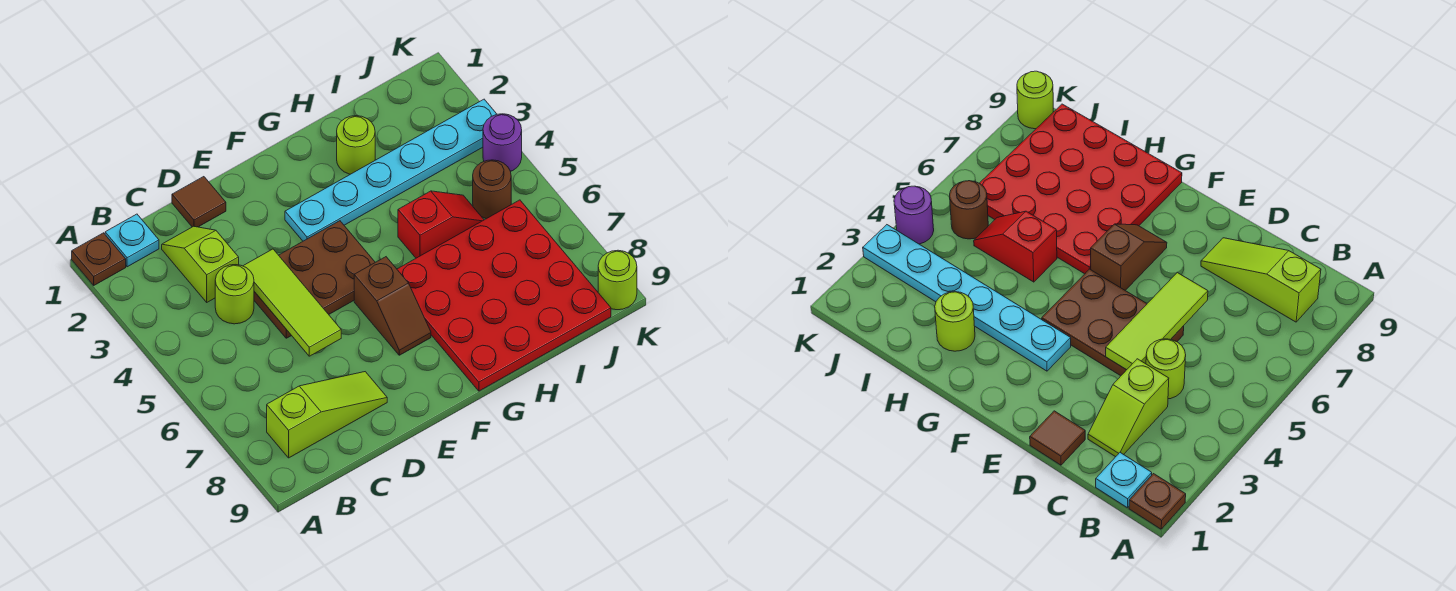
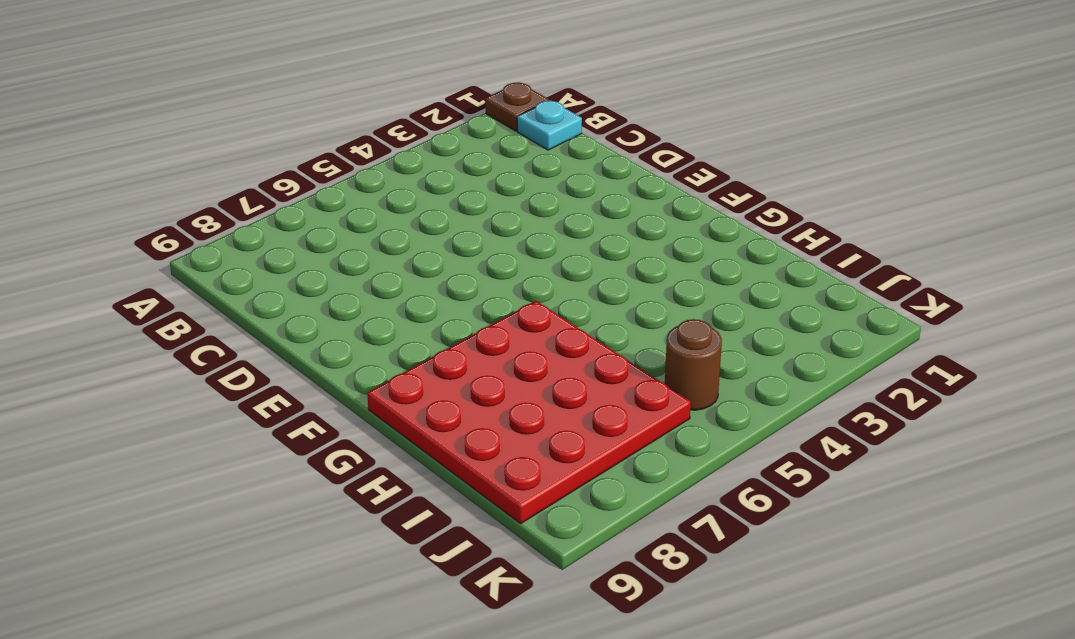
none -> lime slope B8:D8 level 1 top B
none -> lime slope C2:C3 level 1 top 3
none -> lime round brick C4 level 1

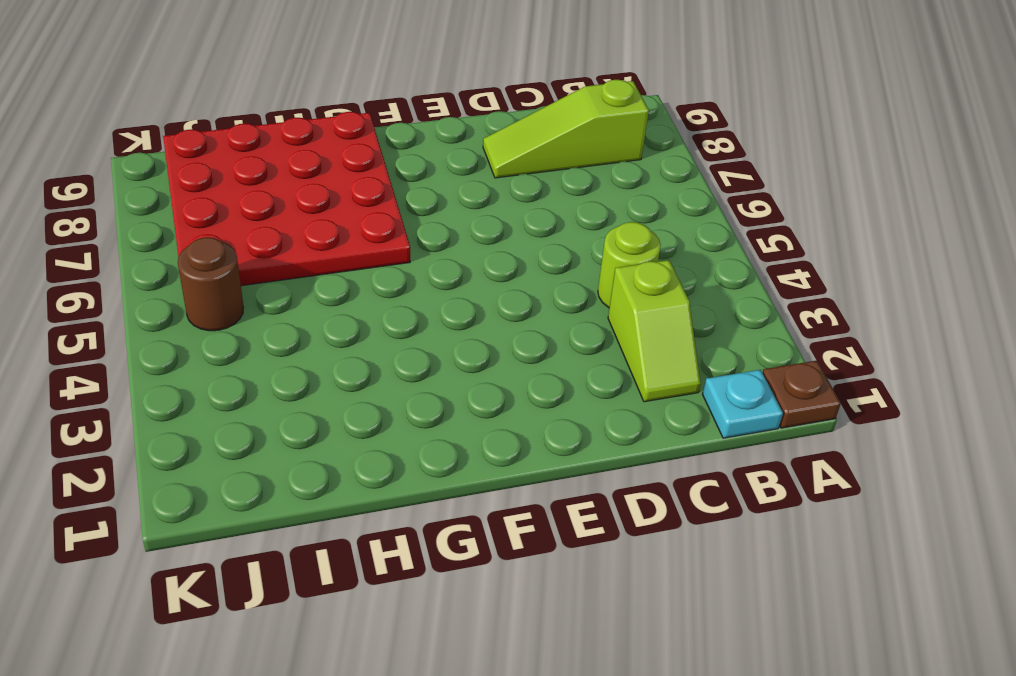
none -> brown tile D1 level 1
none -> brown plate D4:F5 level 1
none -> cyan plate F3:K3 level 1

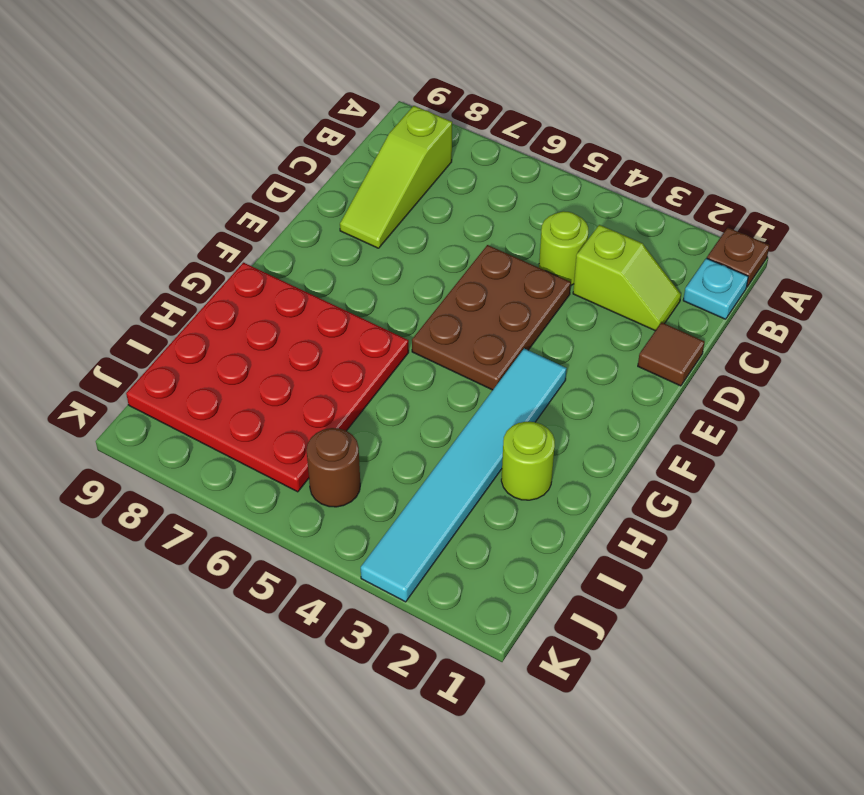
cyan tile F3:K3 level 1 -> cyan plate F3:K3 level 1
none -> brown slope F6:F7 level 1 top 6
none -> red slope H5:I5 level 1 top H
none -> purple round brick K4 level 1

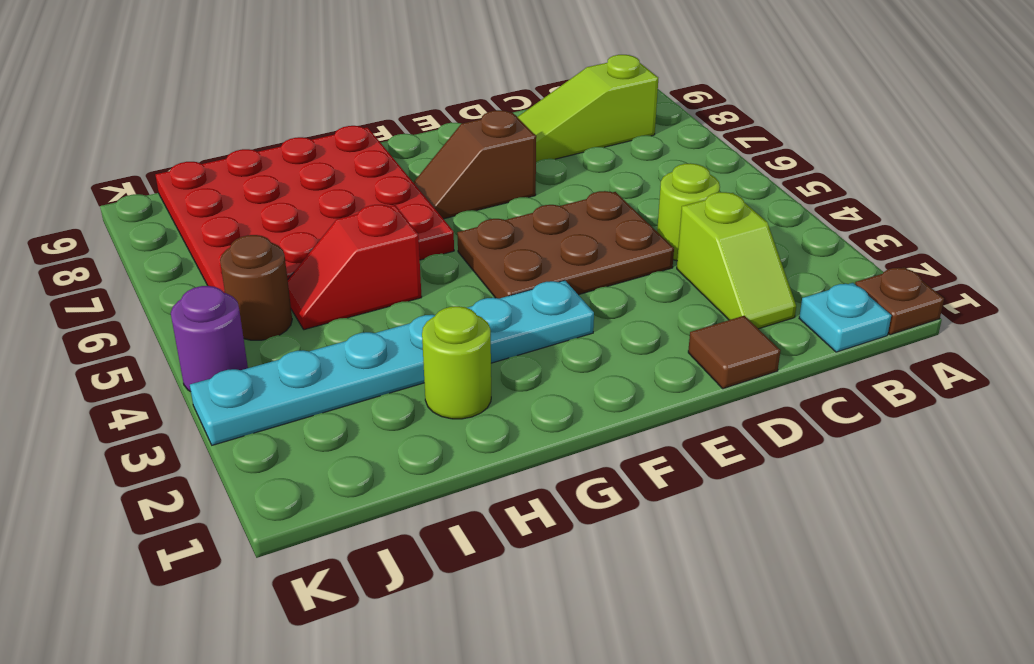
brown slope E7:F7 level 1 top E -> brown slope F6:F7 level 1 top 6
none -> lime round brick K9 level 1
none -> lime tile D4:D6 level 2

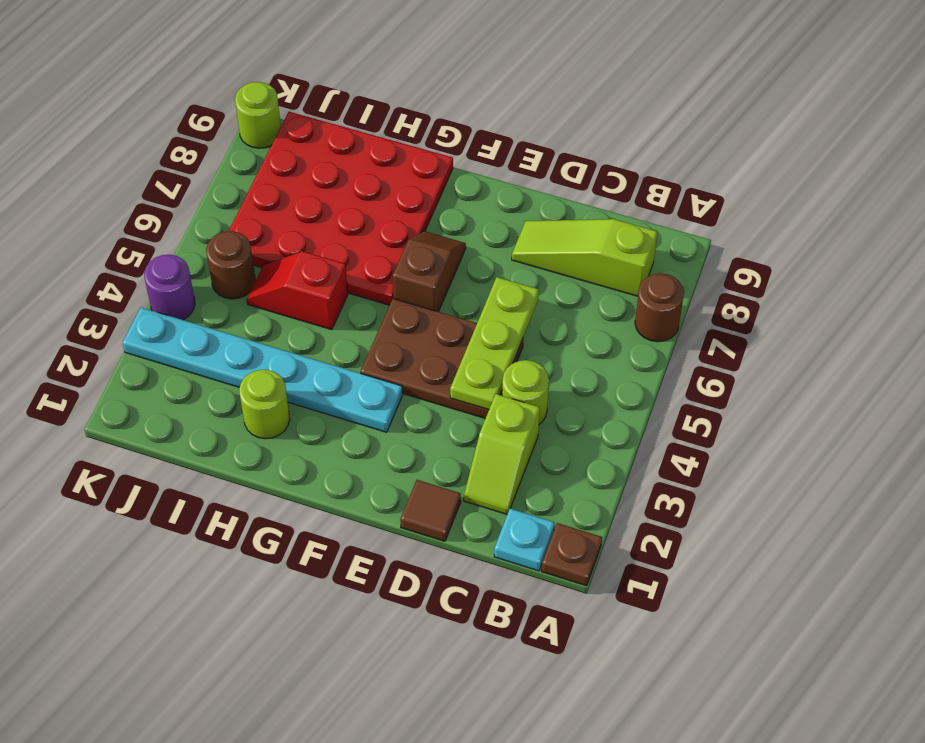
brown round brick A7 level 1 -> none
lime plate D4:D6 level 2 -> lime tile D4:D6 level 2

